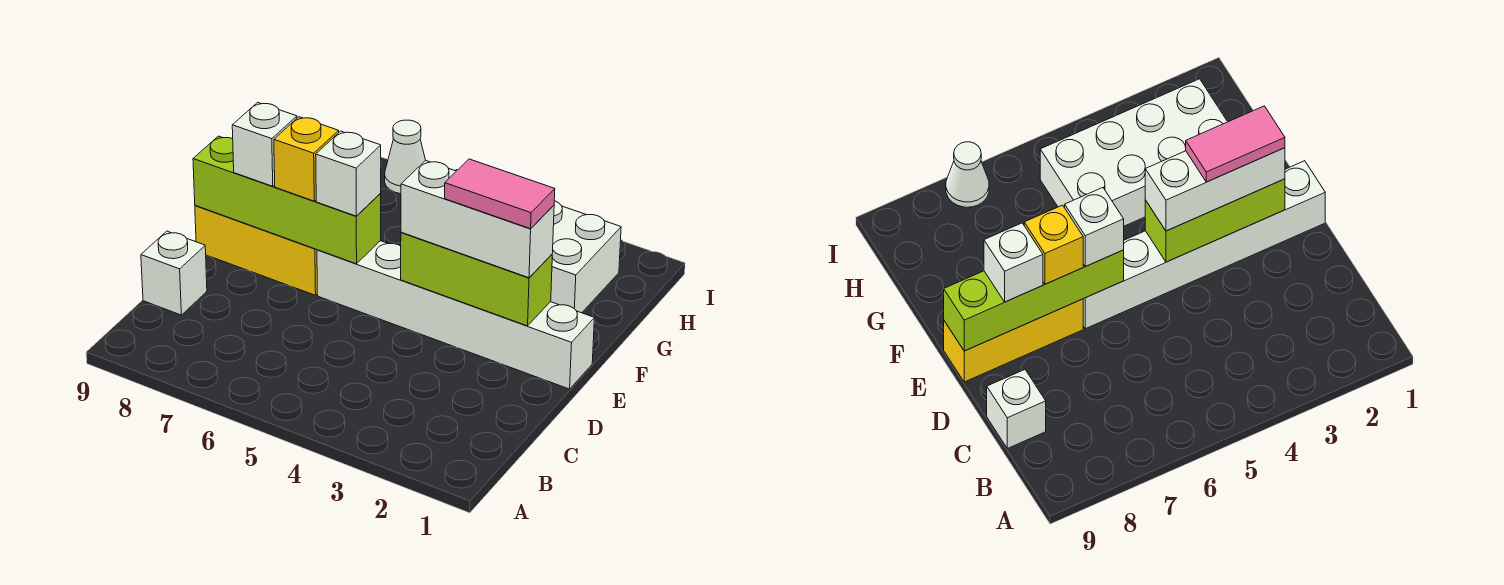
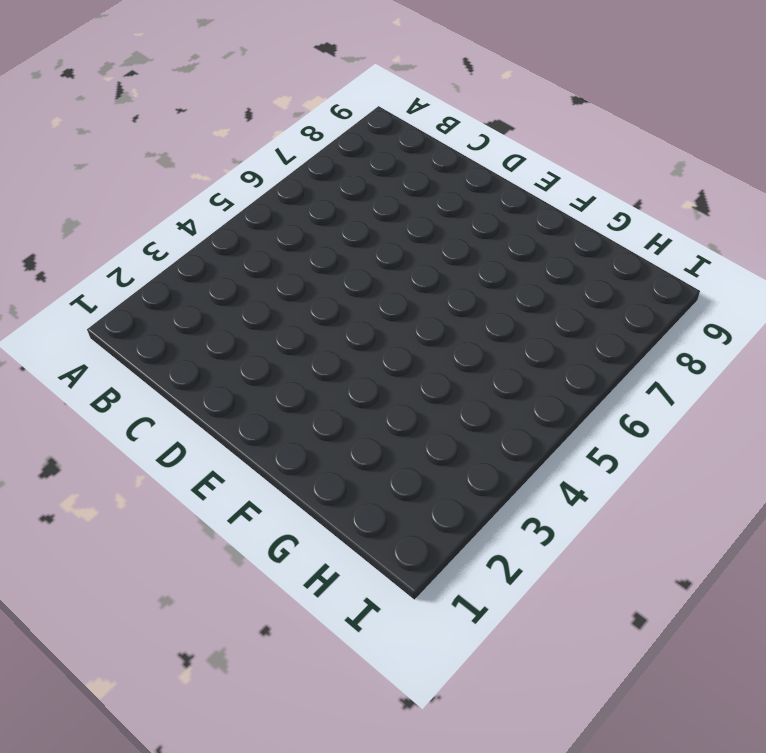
none -> white brick C9 level 1
none -> white brick E1:E6 level 1
none -> yellow brick E7:E9 level 1

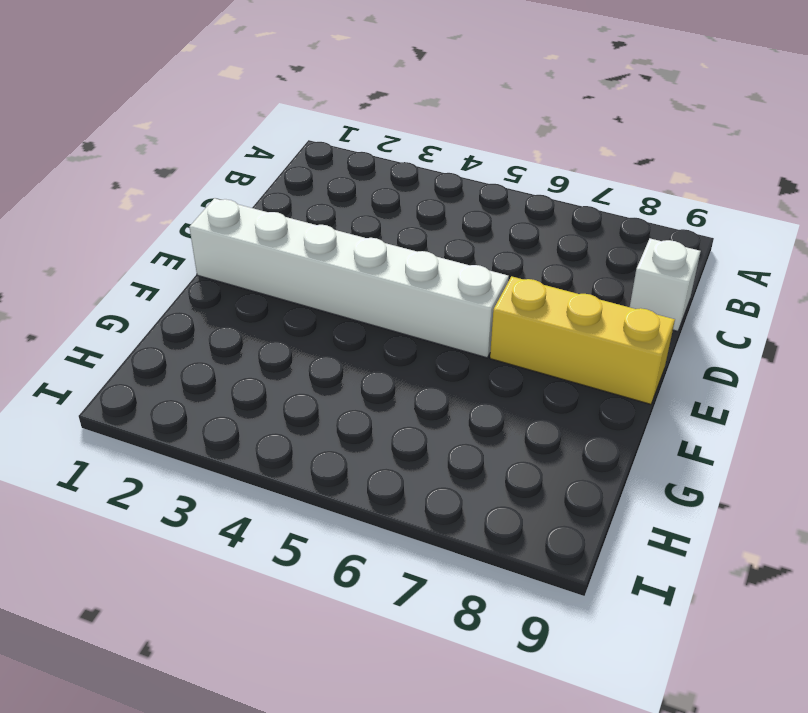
none -> white brick G2:H5 level 1
none -> white cone I7 level 1
none -> lime brick E2:E4 level 2

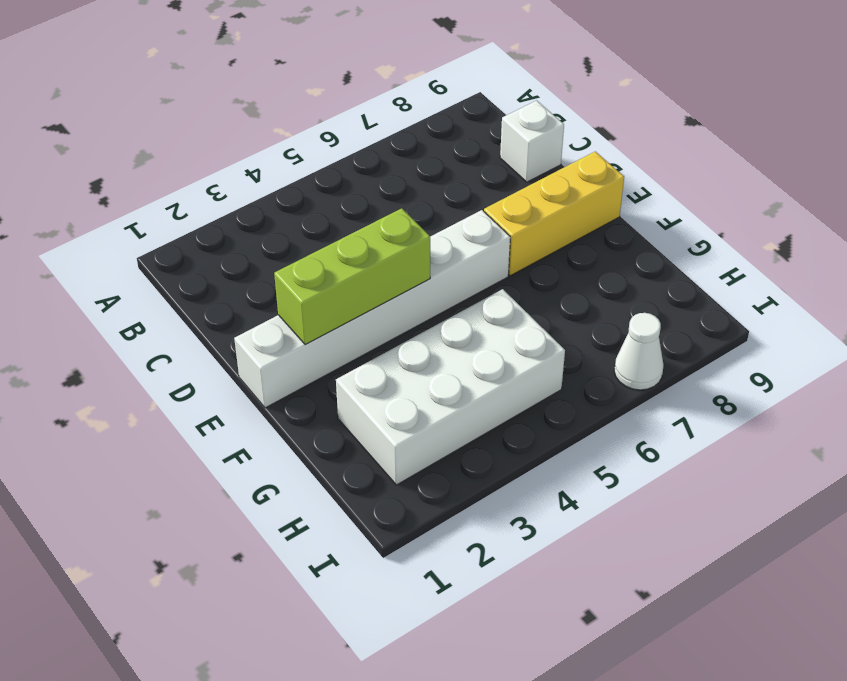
none -> lime brick E6:E9 level 2
none -> white brick E2:E4 level 3
none -> white brick E6 level 3

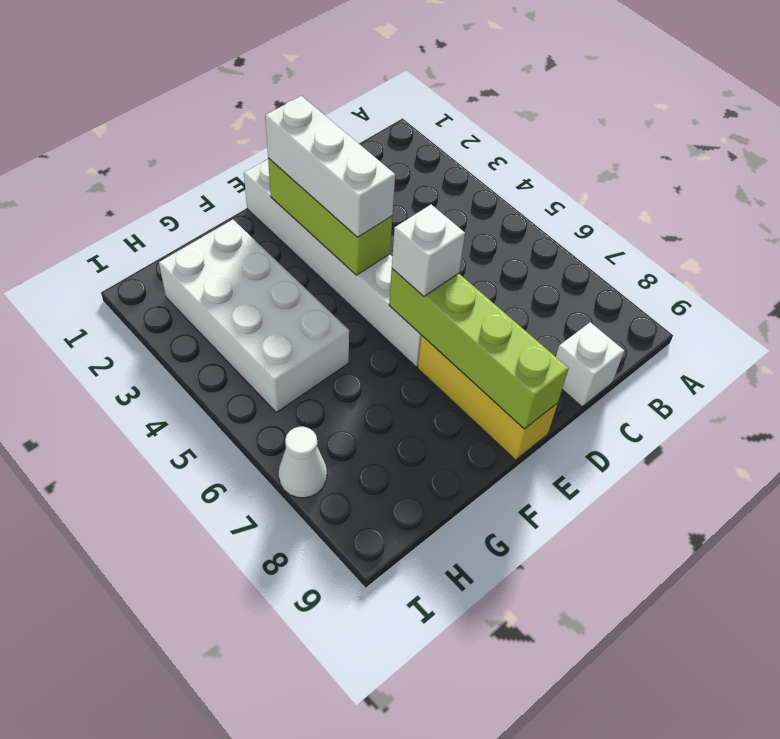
none -> yellow brick E7 level 3
none -> white brick E8 level 3
none -> pink tile E2:E3 level 4

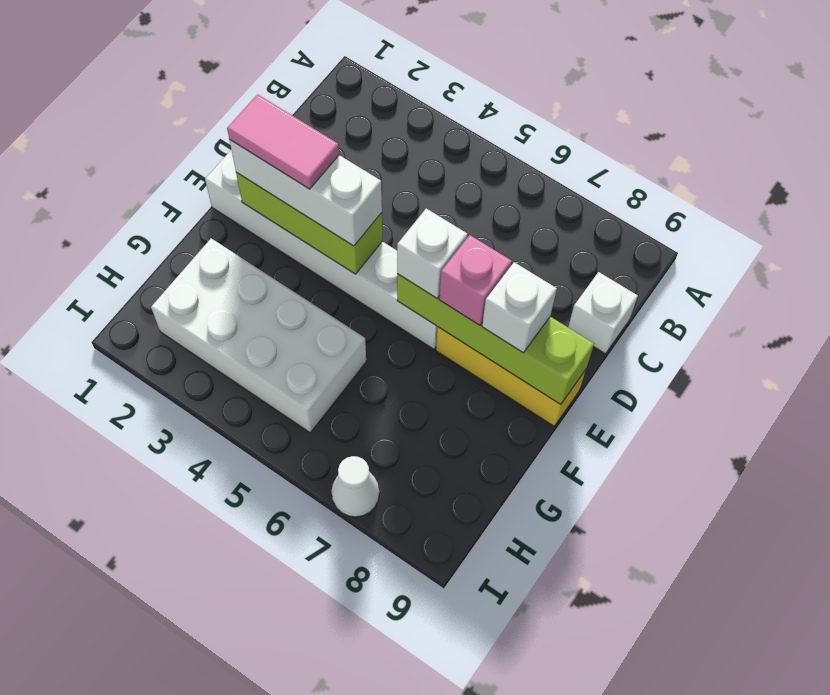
pink brick E7 level 3 -> yellow brick E7 level 3

